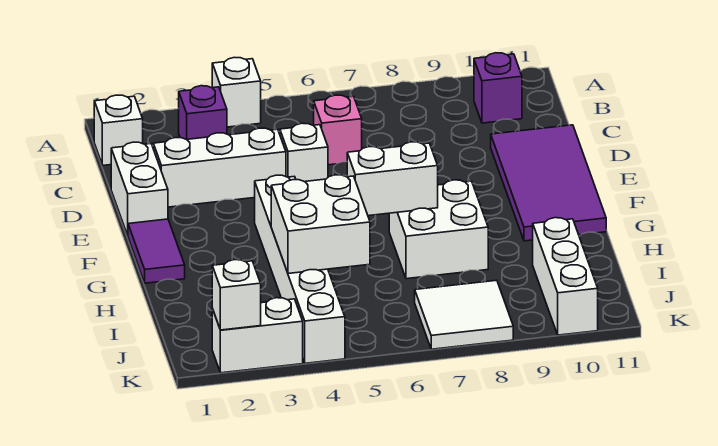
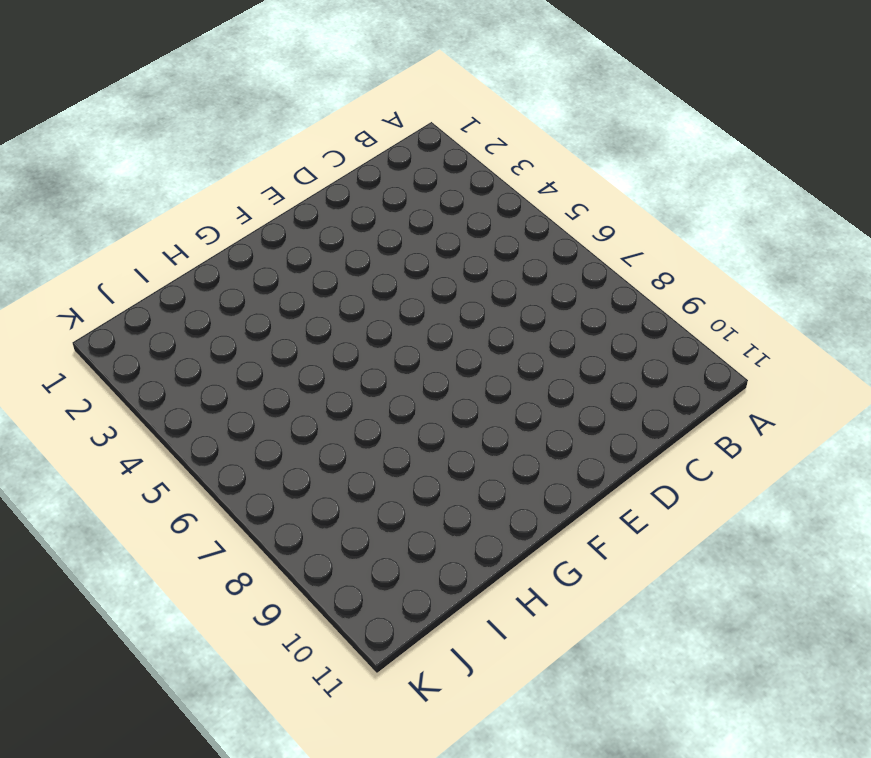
none -> white brick A4 level 1
none -> white brick B1 level 1
none -> purple brick B3 level 1

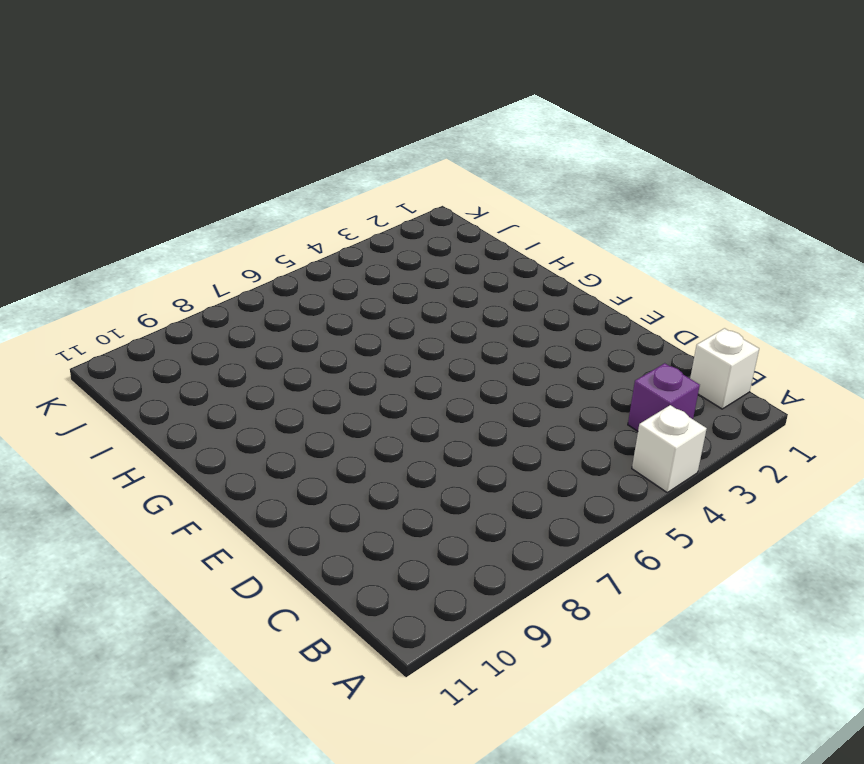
none -> purple brick B10 level 1
none -> pink brick C6 level 1
none -> white brick D1:E1 level 1

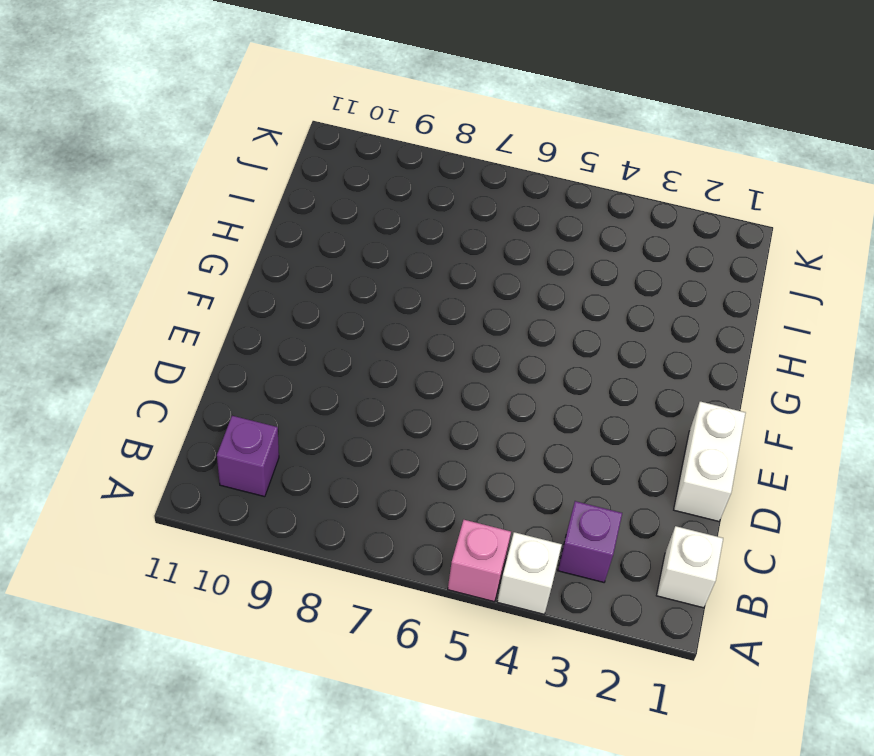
pink brick A5 level 1 -> pink brick C6 level 1
none -> white brick D2:D4 level 1
none -> white brick D5 level 1
none -> purple tile D10:G11 level 1

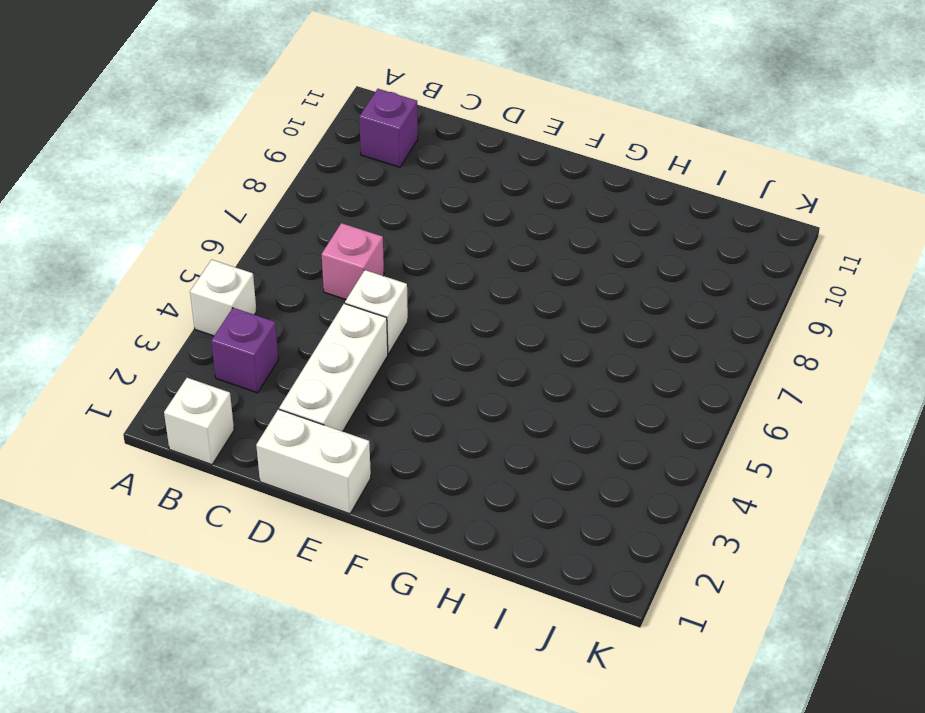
none -> purple tile D10:G11 level 1
none -> purple tile F1:G1 level 1
none -> white brick F4:K4 level 1

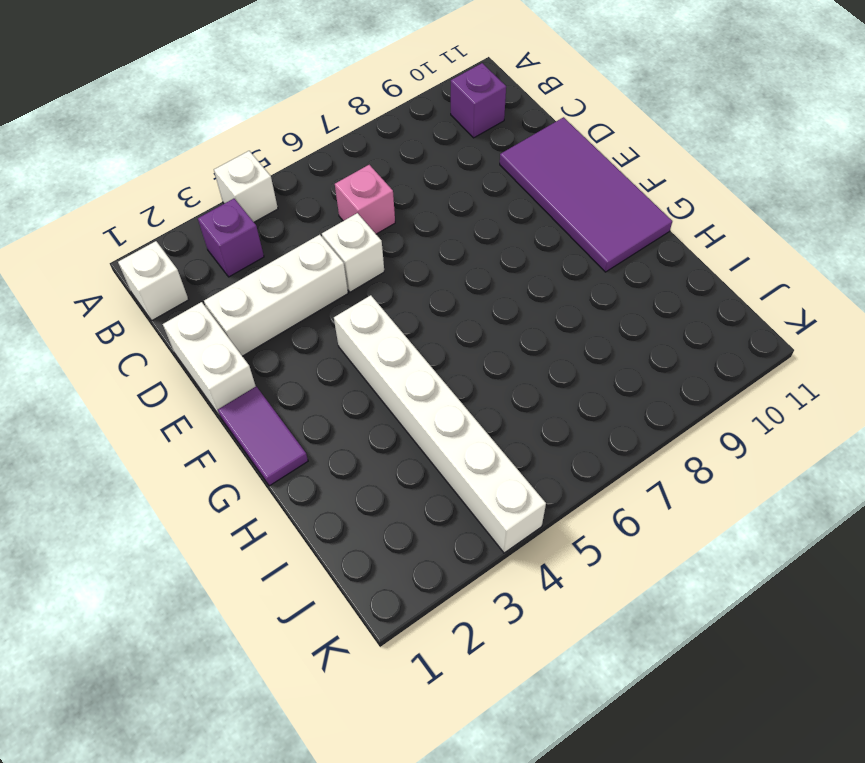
none -> white brick G7:H8 level 1
none -> white brick I10:K10 level 1
none -> white tile J7:K8 level 1

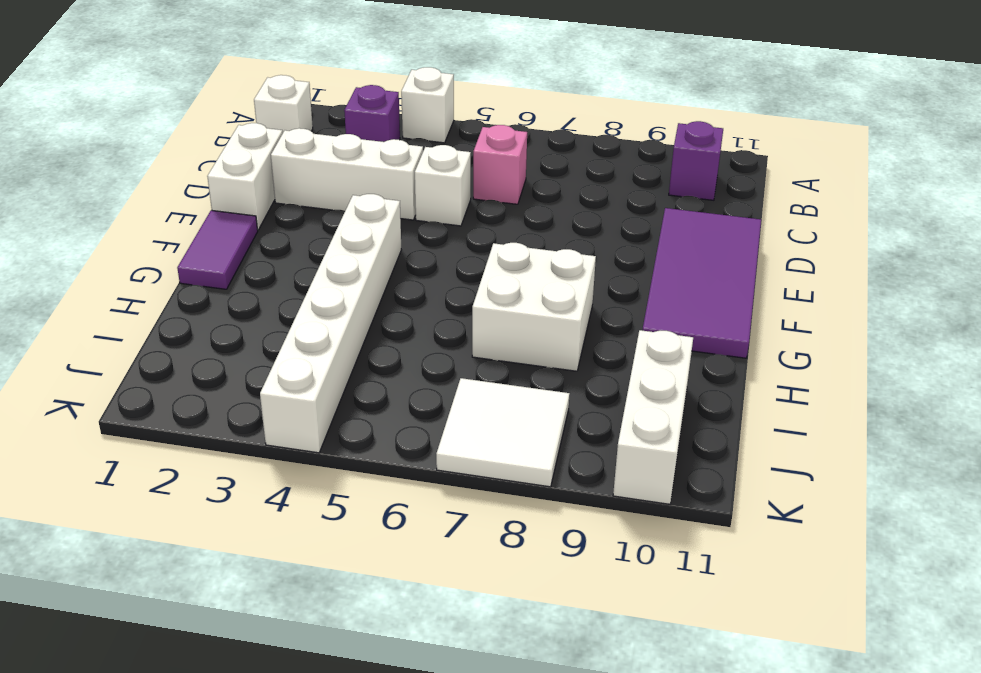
none -> white brick K2:K3 level 1
none -> white brick G6:G7 level 2
none -> white brick H4:I5 level 2

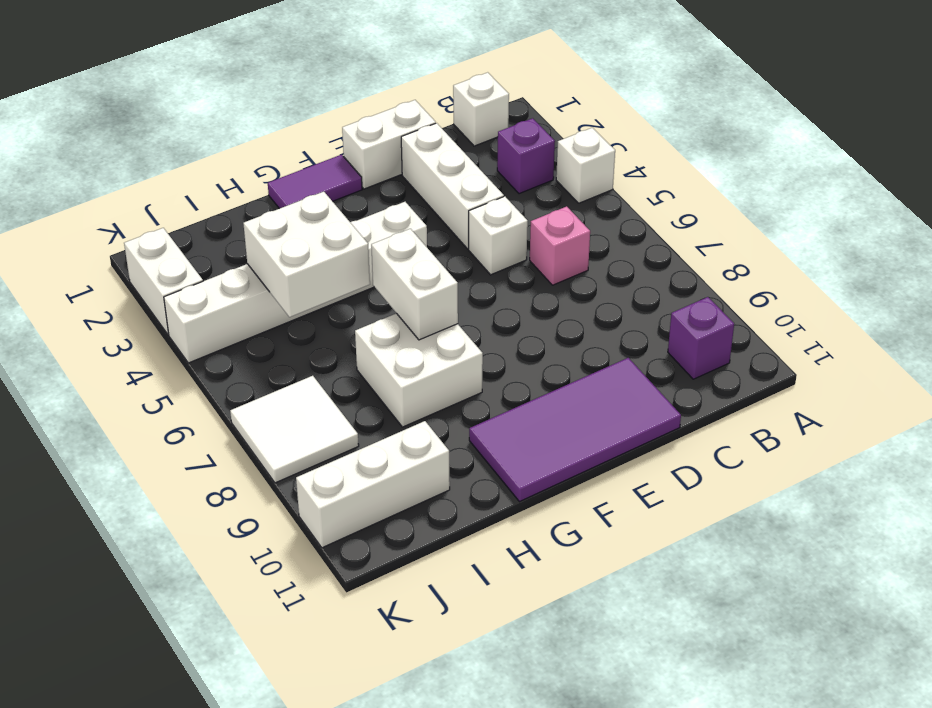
none -> white brick K2 level 2

